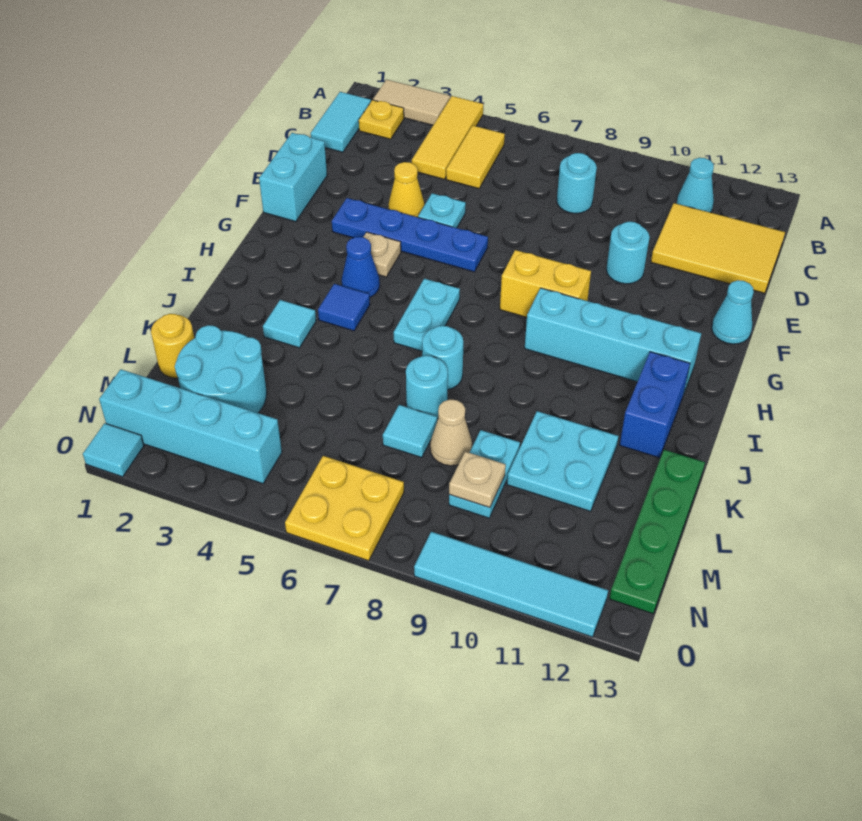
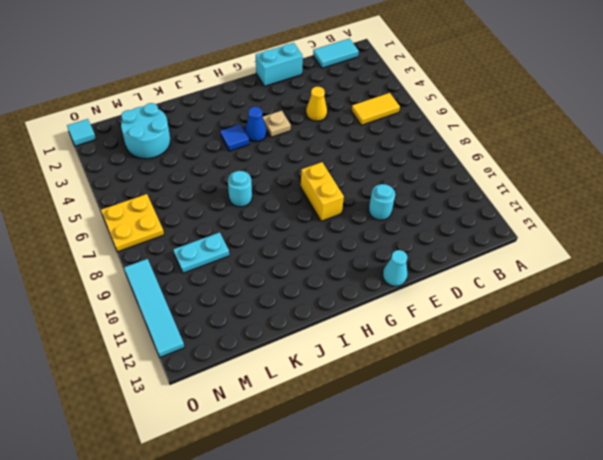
none -> tan tile A2:A3 level 1
none -> yellow tile A4:C4 level 1
none -> yellow plate B2 level 1
none -> cyan cone B11 level 1

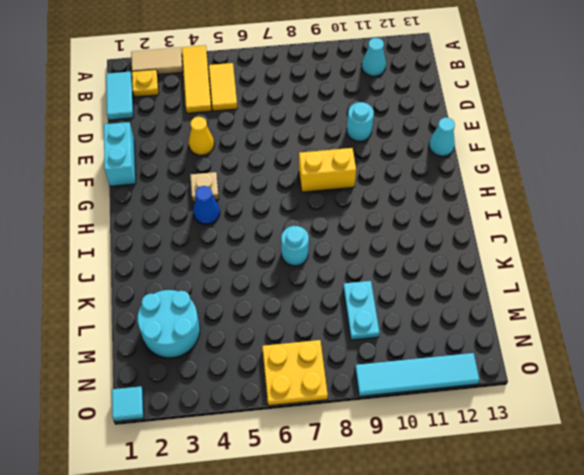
none -> cyan round brick C8 level 1
none -> yellow tile C11:D13 level 1
none -> cyan plate E5 level 1
none -> blue plate F3:F6 level 1

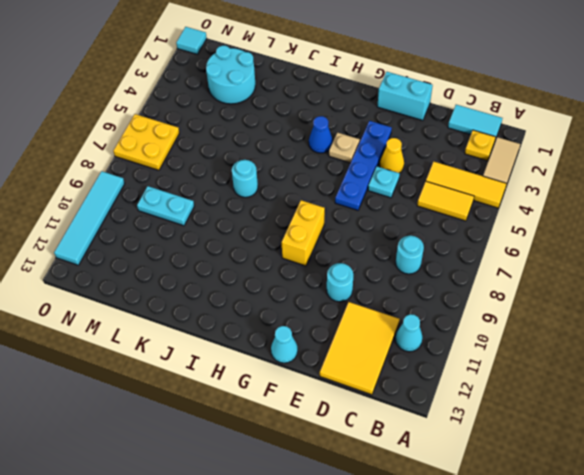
none -> cyan plate H6:I6 level 1
none -> cyan brick H9:H12 level 1
none -> blue tile I4 level 1
none -> blue brick I12:J12 level 1

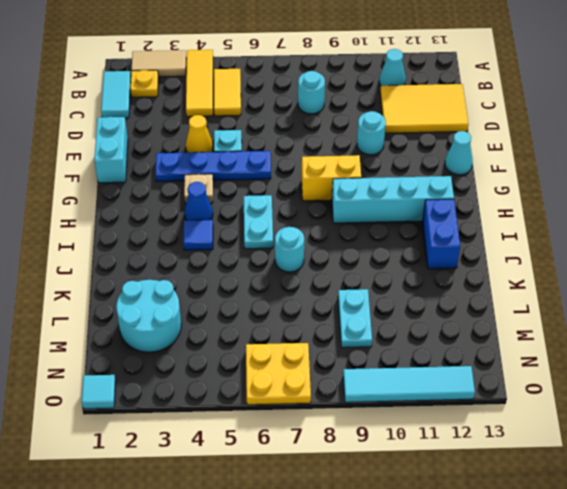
none -> cyan tile J3 level 1
none -> cyan round brick K7 level 1
none -> cyan plate K10:L11 level 1
none -> green plate K13:N13 level 1

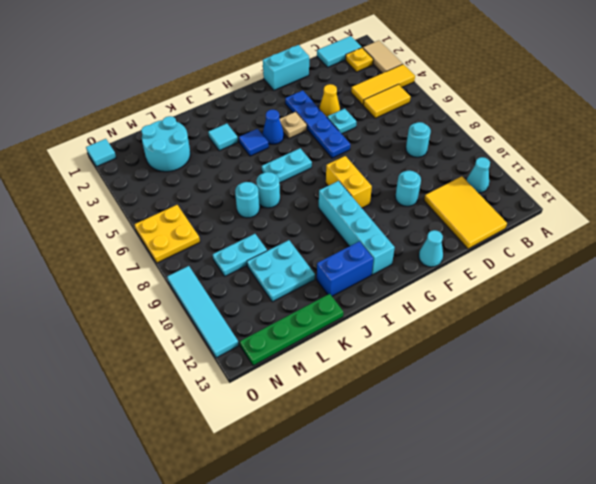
none -> yellow round brick L1 level 1
none -> cyan tile L7 level 1
none -> tan cone L8 level 1
none -> cyan brick N1:N4 level 1

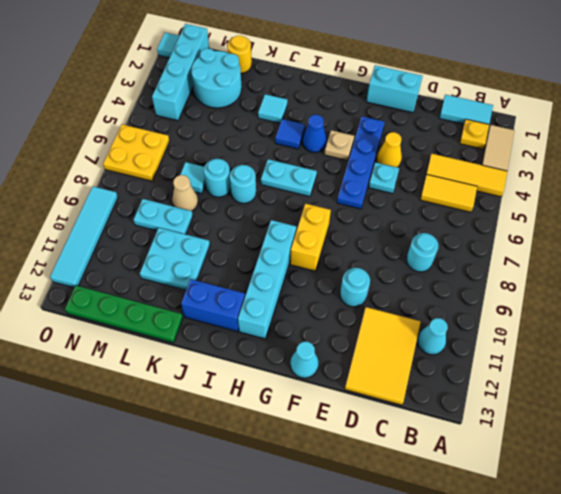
none -> tan plate M9 level 2

